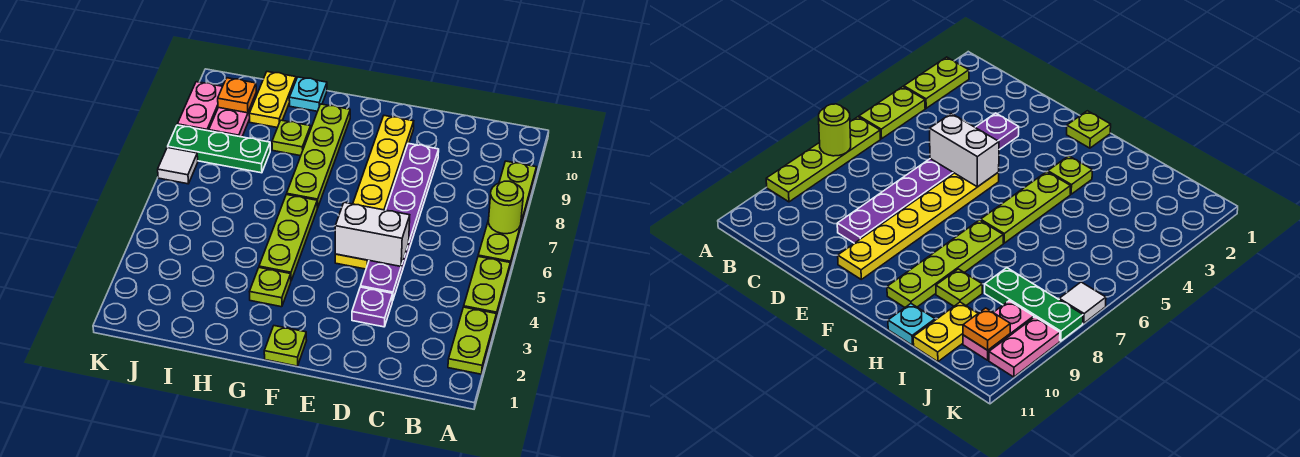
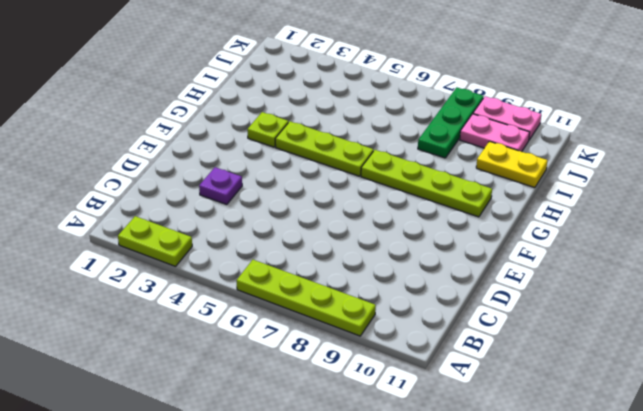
none -> lime plate A4:A5 level 1
none -> purple plate D4:D9 level 1
none -> yellow plate E5:E10 level 1

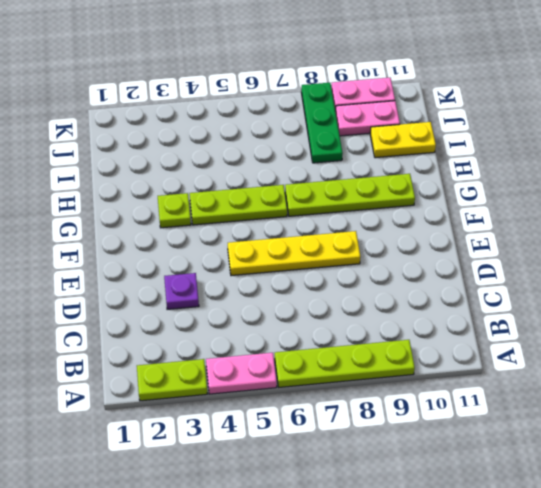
pink plate A4:A5 level 1 -> lime plate A4:A5 level 1
yellow plate E5:E8 level 1 -> yellow plate E5:E10 level 1
none -> purple plate D4:D9 level 1
none -> lime plate F1 level 1
none -> lime plate H9 level 1

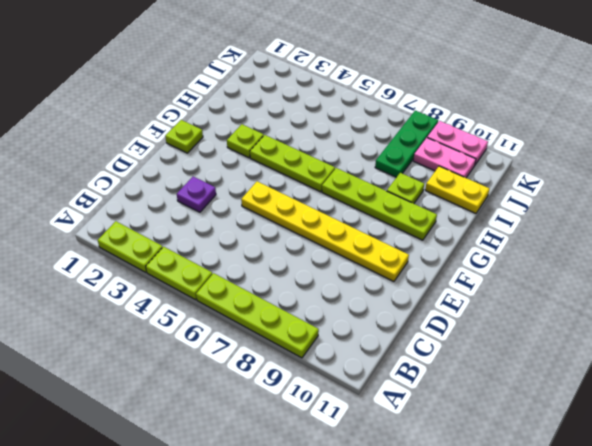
none -> purple plate D4:D9 level 1
none -> cyan plate H11 level 1
none -> white tile K7 level 1

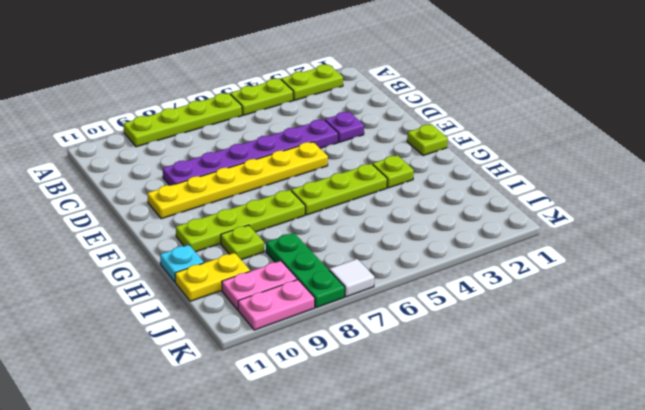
none -> lime round brick A7 level 2
none -> white brick D5:E5 level 2
none -> orange plate J10 level 2

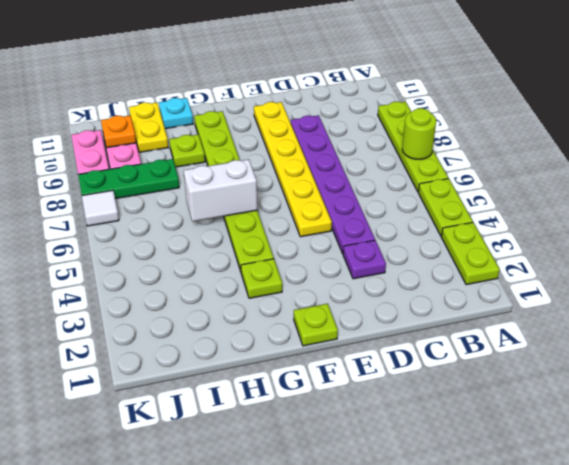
white brick G6:H6 level 2 -> white brick D5:E5 level 2

